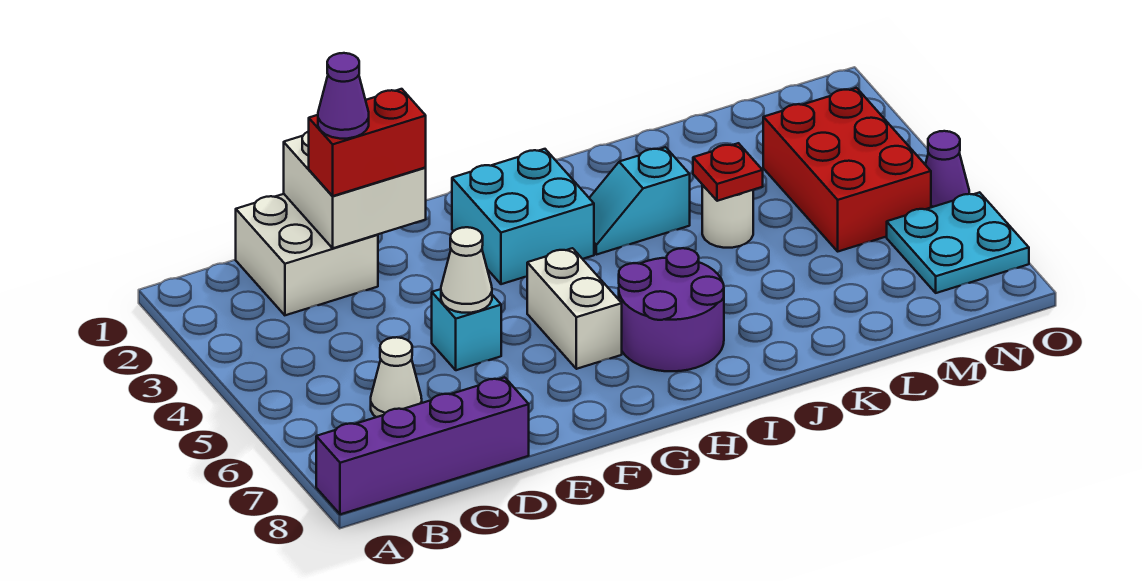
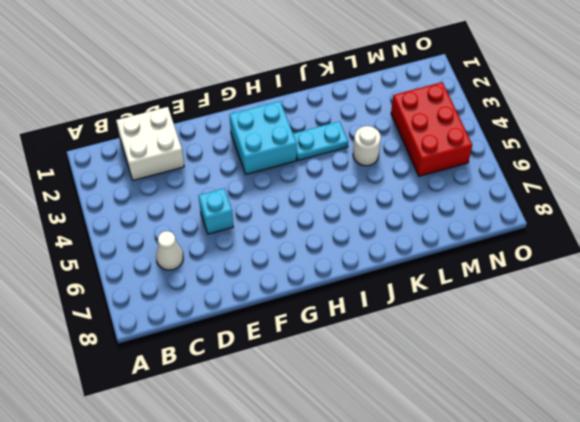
cyan plate I3:J3 level 1 -> cyan slope I3:J3 level 1 top J
none -> purple brick A8:D8 level 1
none -> white brick G5:G6 level 1
none -> purple round brick H6:I7 level 1

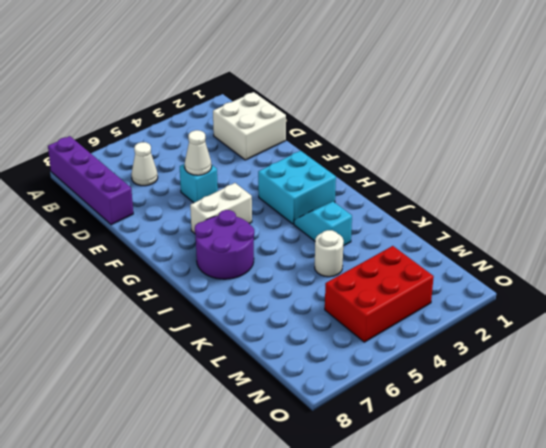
none -> cyan plate N6:O7 level 1
none -> purple cone O5 level 1
none -> white brick D1:E2 level 2

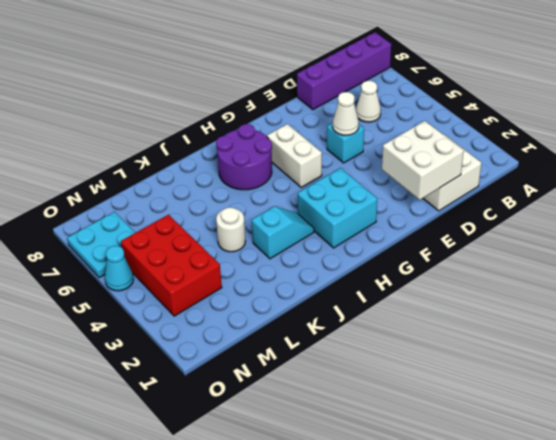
cyan cone O5 level 1 -> purple cone O5 level 1
none -> red plate K4 level 2
none -> red brick D2:E2 level 3
none -> purple cone D2 level 4

